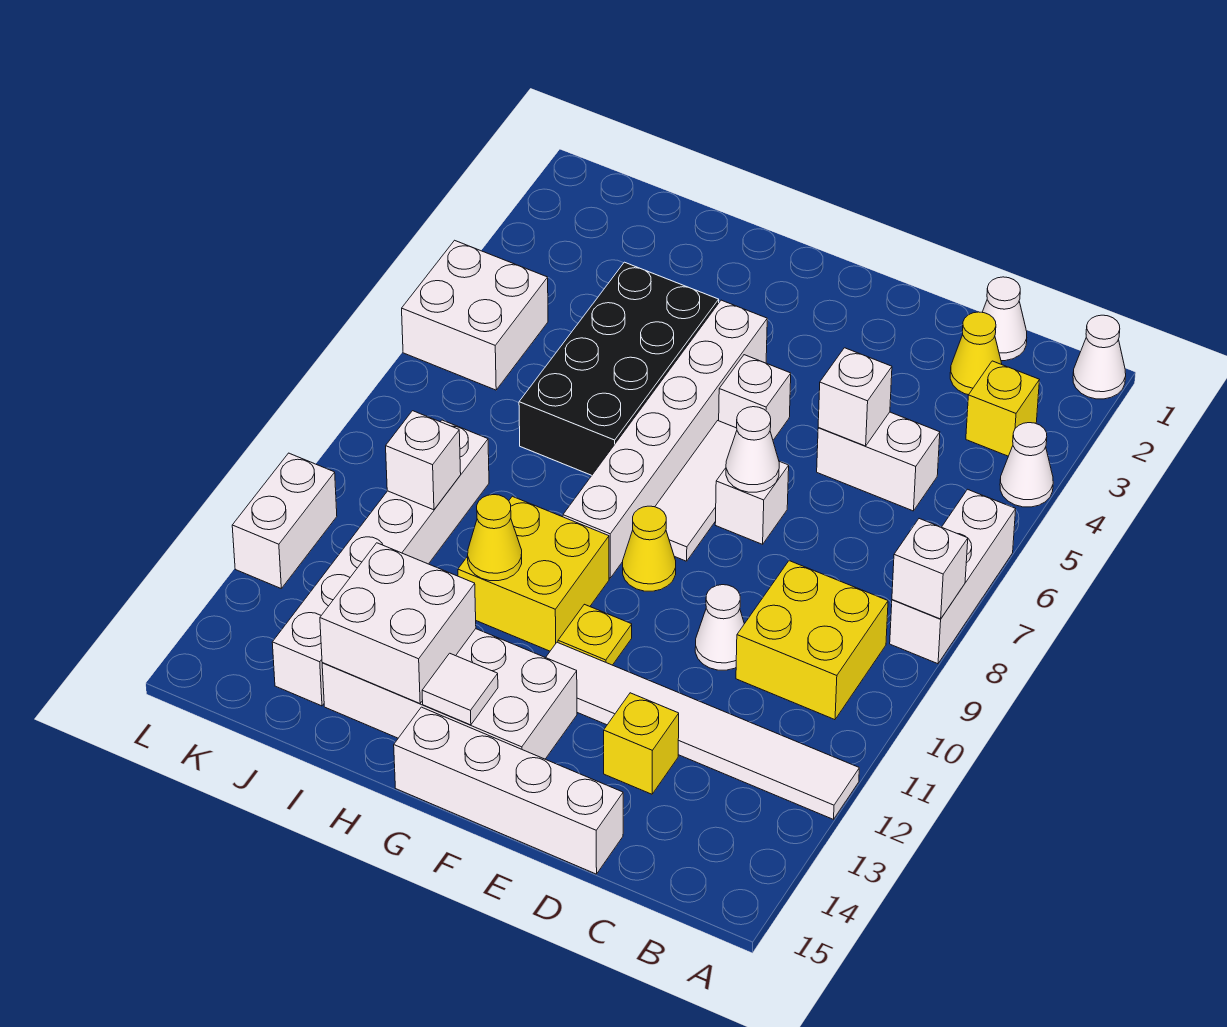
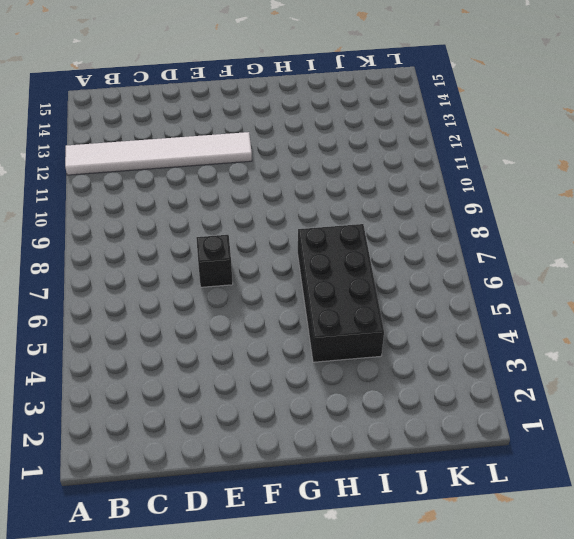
black brick E7 level 1 -> white brick E7 level 1
none -> white cone A1 level 1
none -> white cone A4 level 1
none -> white brick A6:A8 level 1
none -> yellow brick B3 level 1

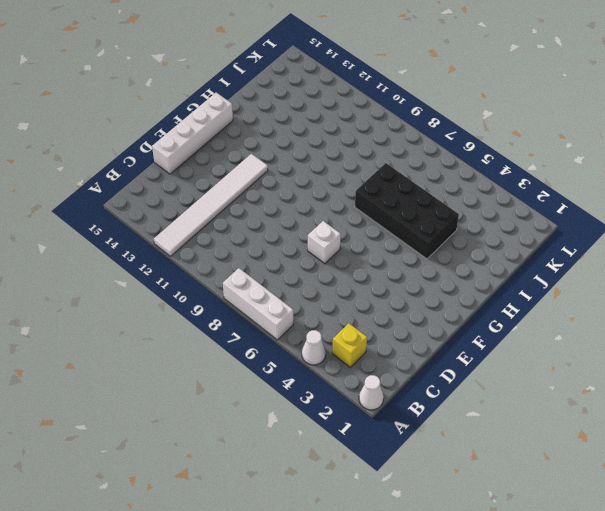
none -> yellow brick B9:C10 level 1
none -> white cone C1 level 1
none -> yellow cone C2 level 1
none -> white brick C5:D5 level 1

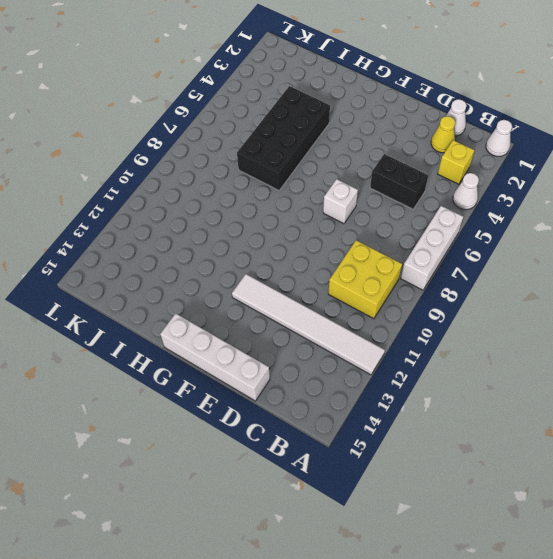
black brick C5:D5 level 1 -> white brick C5:D5 level 1
none -> white cone D10 level 1
none -> yellow brick D13 level 1
none -> white brick F5 level 1
none -> white tile F6:F8 level 1

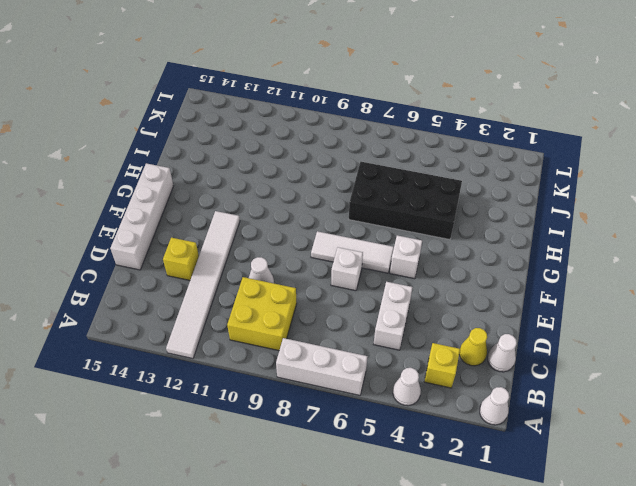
none -> yellow cone F9 level 1
none -> yellow plate F11 level 1
none -> white brick F13:I14 level 1
none -> white brick G4:G9 level 1

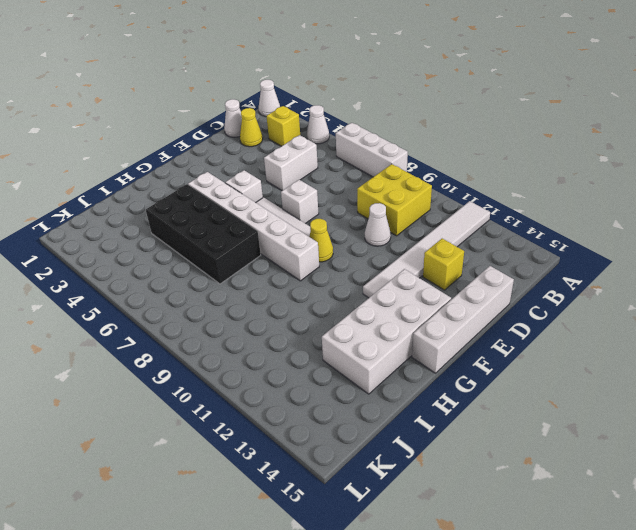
none -> yellow plate F11 level 1
none -> yellow brick G10:H11 level 1
none -> white brick J9:J14 level 1
none -> white brick K5:L6 level 1

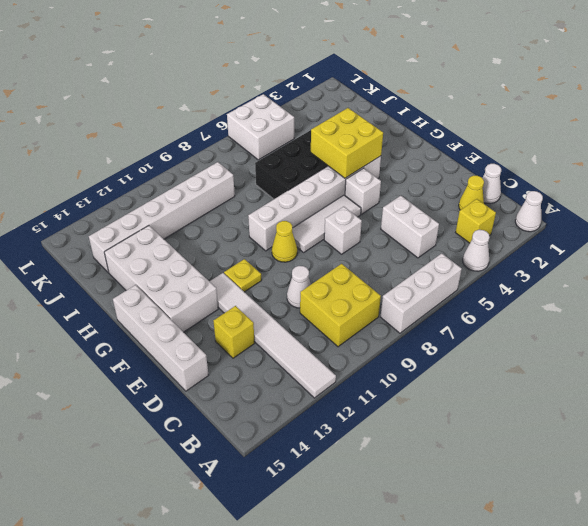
yellow brick G4:H5 level 2 -> yellow brick G10:H11 level 1
none -> white brick L11:L12 level 1
none -> white brick A8 level 2
none -> white brick D5 level 2
none -> white cone E7 level 2

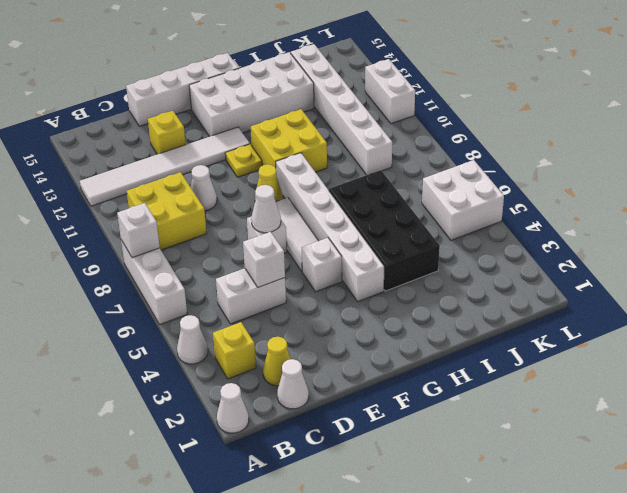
none -> white tile G14 level 2
none -> yellow cone H11 level 2
none -> white brick H13:I14 level 2
none -> white brick J10 level 2

